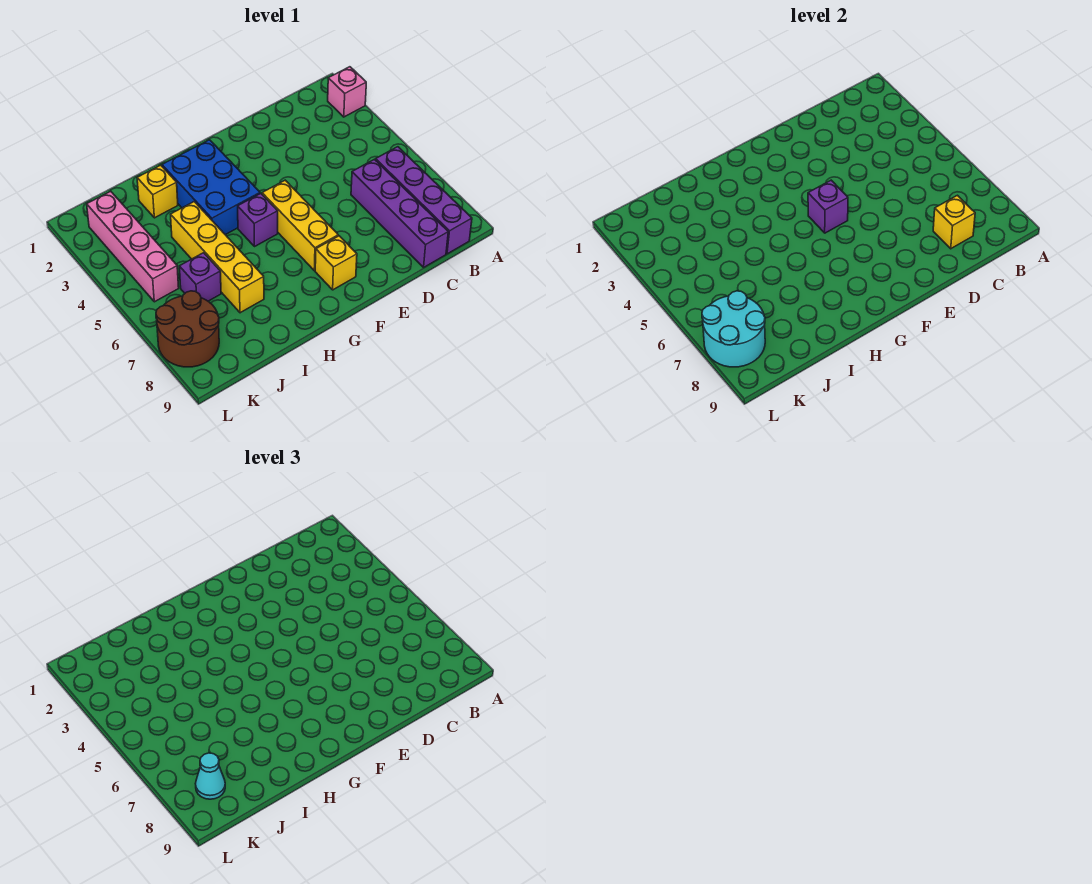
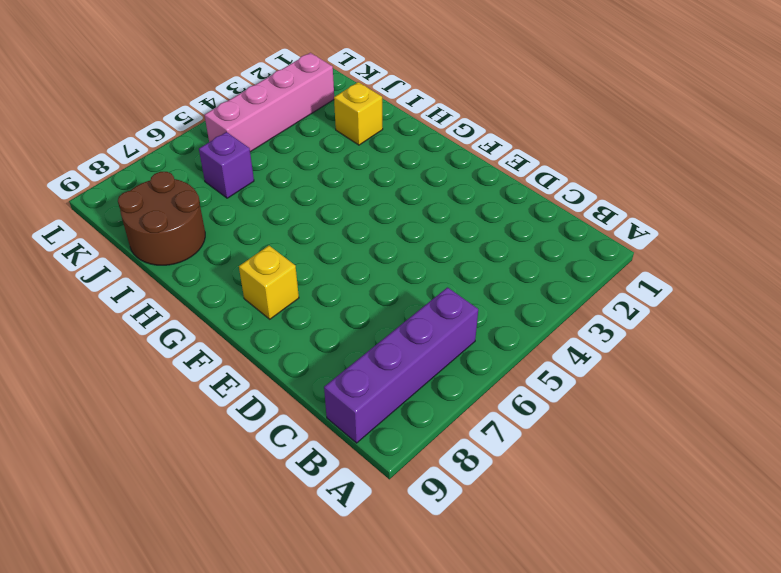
brown round brick I8:J9 level 1 -> brown round brick K7:L8 level 1
none -> pink brick A2 level 1
none -> purple brick C6:C9 level 1
none -> yellow brick F5:F7 level 1

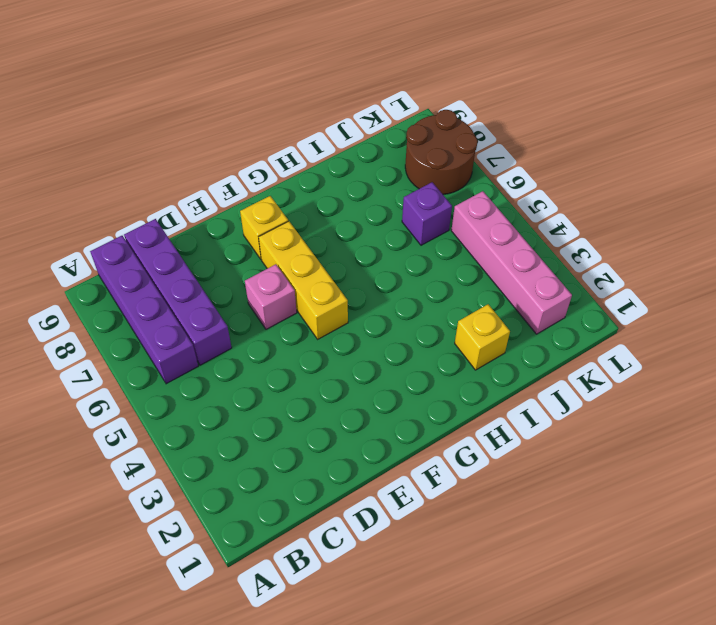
pink brick E6 level 1 -> pink brick A2 level 1
none -> blue brick G2:H4 level 1
none -> purple brick G5 level 1
none -> yellow brick I4:I7 level 1

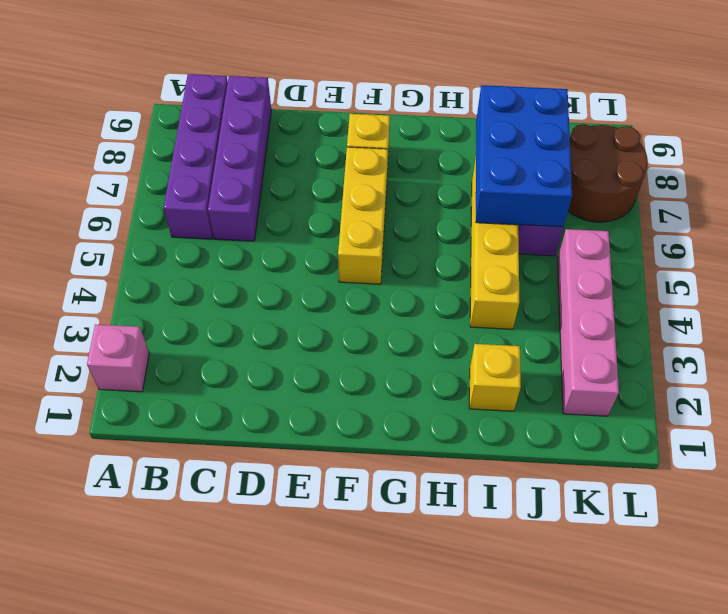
blue brick I6:J8 level 2 -> blue brick G2:H4 level 1
none -> purple brick G5 level 1
none -> yellow brick C8 level 2
none -> purple brick F5 level 2

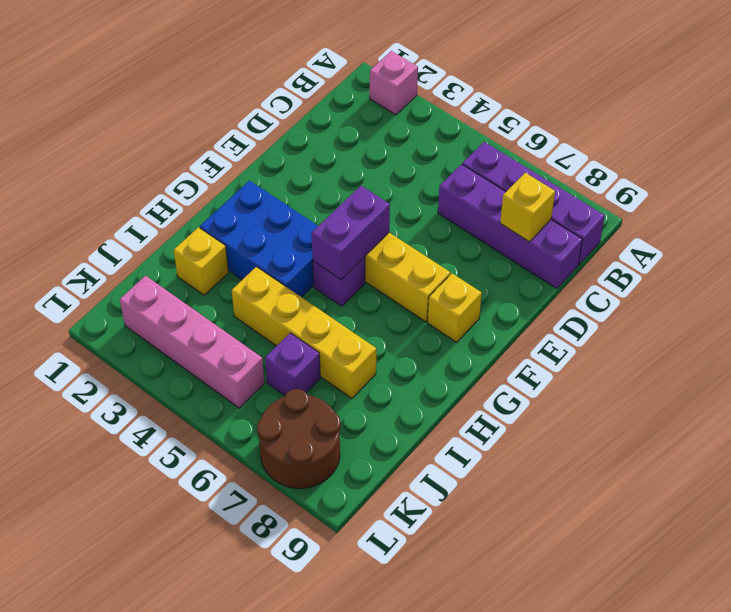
purple brick F5:G5 level 2 -> purple brick F5 level 2
none -> cyan round brick K7:L8 level 2
none -> cyan cone K8 level 3

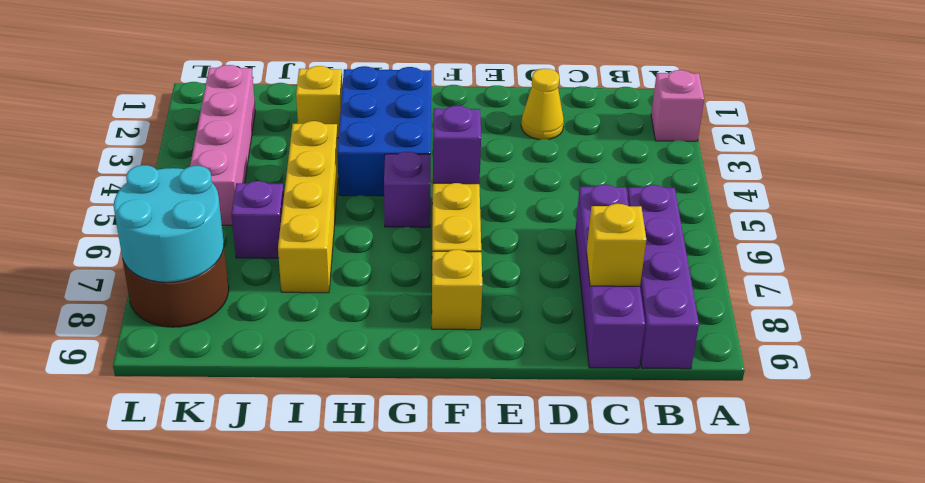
yellow cone D2 level 1 -> none
none -> cyan cone K8 level 3

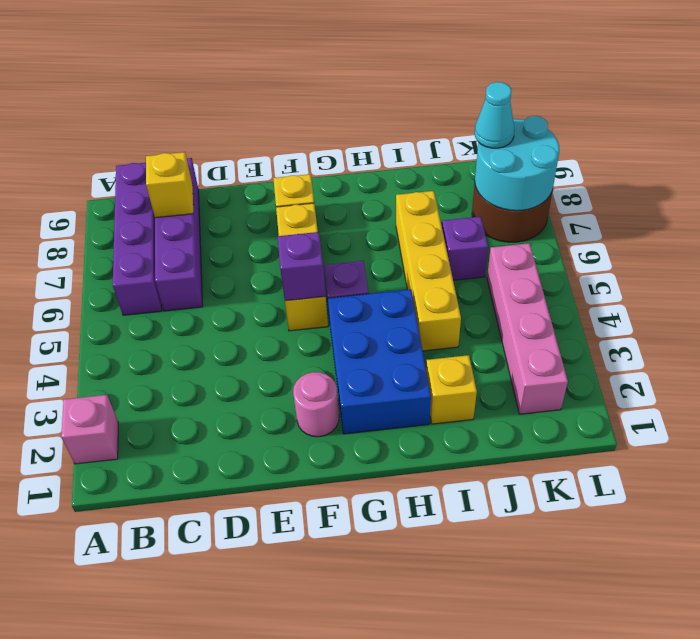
pink round brick F2 level 1 -> none

